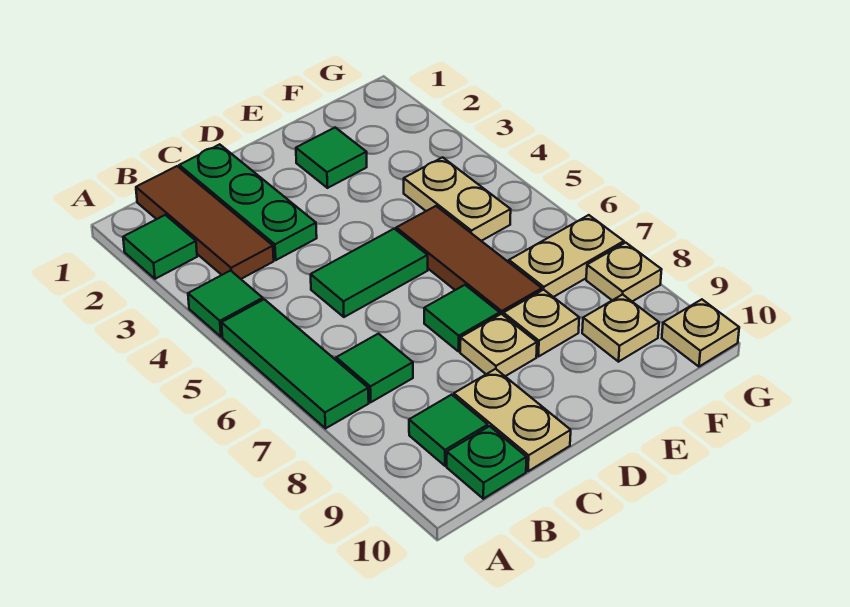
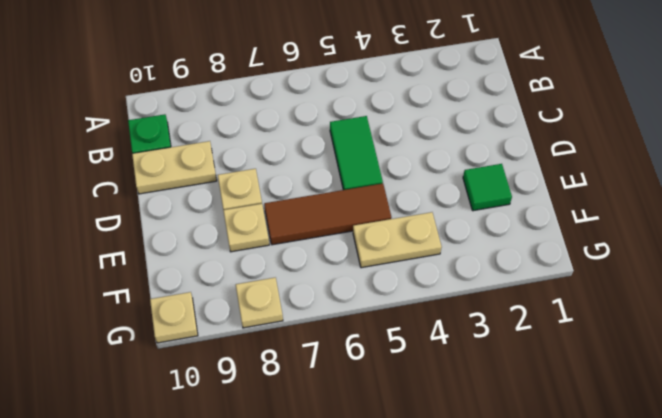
none -> green tile A2 level 1
none -> green tile A4 level 1
none -> green tile A5:A7 level 1

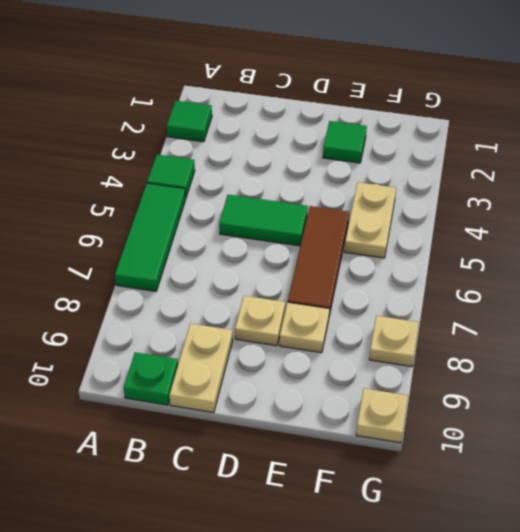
none -> brown tile B1:B3 level 1
none -> green tile B7 level 1
none -> green tile B9 level 1

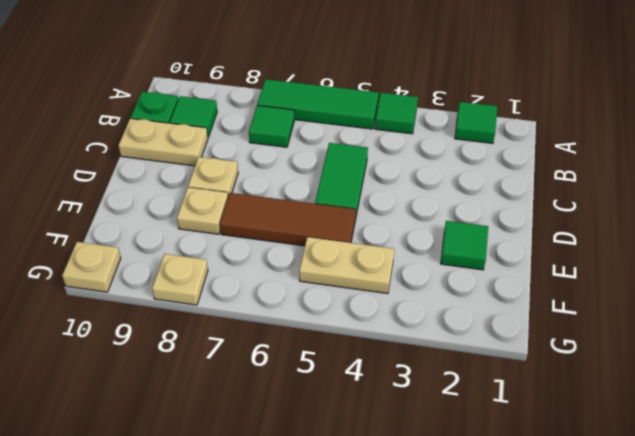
none -> brown tile B1:B3 level 1
none -> green plate C1:C3 level 1
none -> green tile D7 level 1

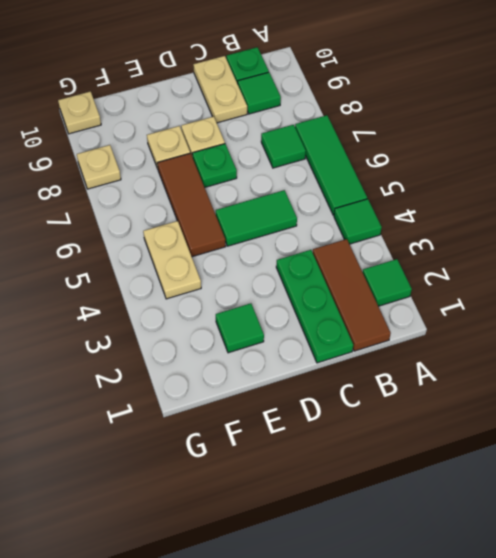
green plate D7 level 1 -> green tile D7 level 1
none -> tan plate F7:G7 level 1
none -> tan plate F9 level 1

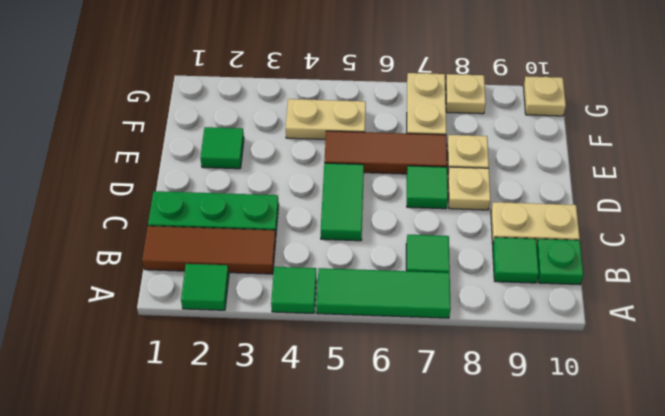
none -> tan plate F9 level 1

